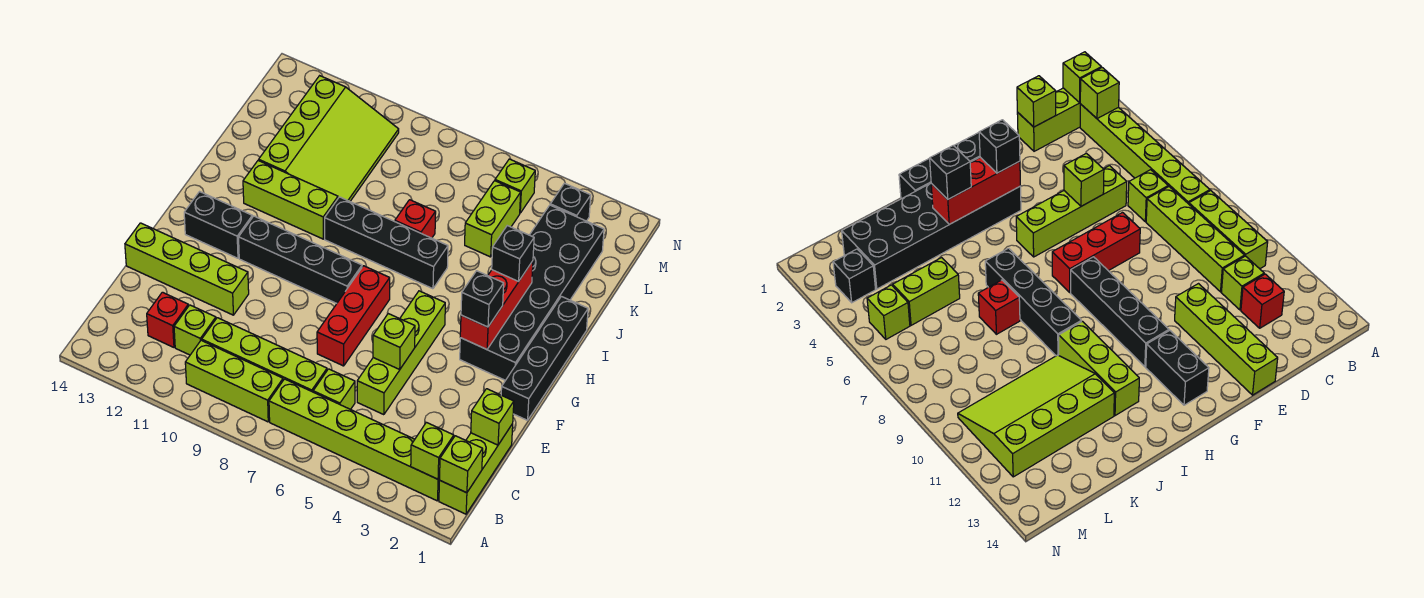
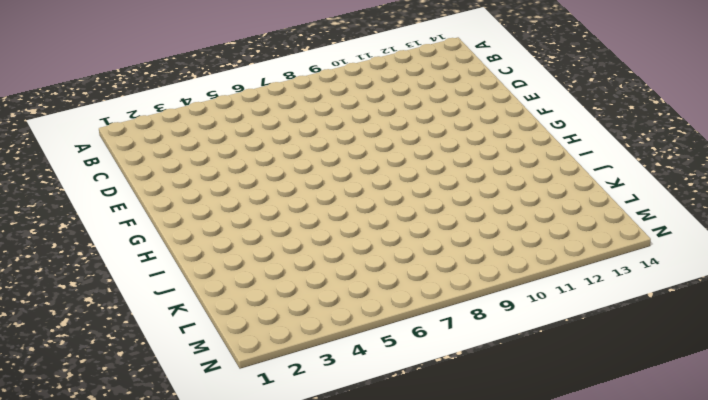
none -> lime brick B1:D1 level 1
none -> lime brick B2:B7 level 1
none -> lime brick B8:B10 level 1

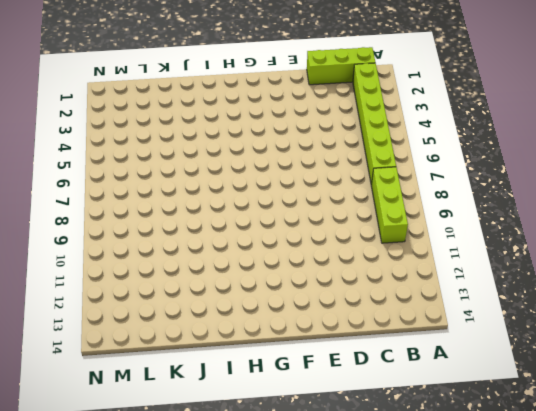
none -> lime brick C6 level 1
none -> lime brick C7:C10 level 1
none -> lime brick C11 level 1

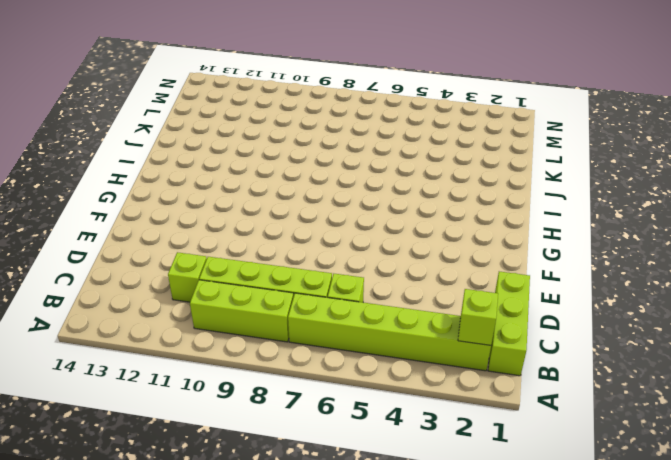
none -> red brick C12 level 1
none -> lime brick D5:G5 level 1
none -> red brick E7:G7 level 1

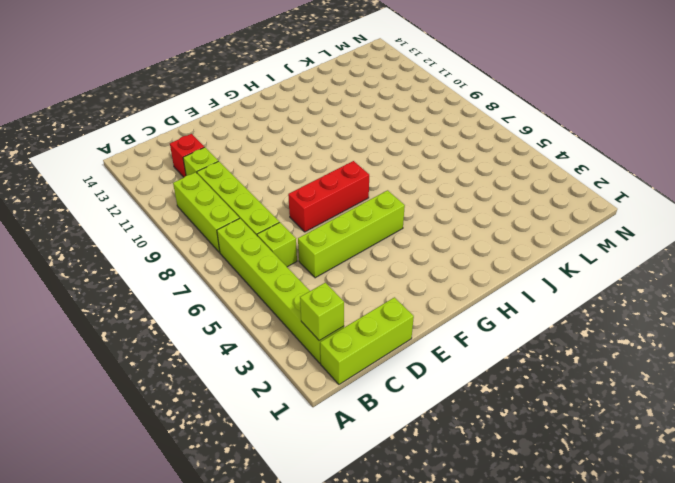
none -> lime brick E11:E14 level 1
none -> black brick F1:I1 level 1
none -> black brick G2:L3 level 1

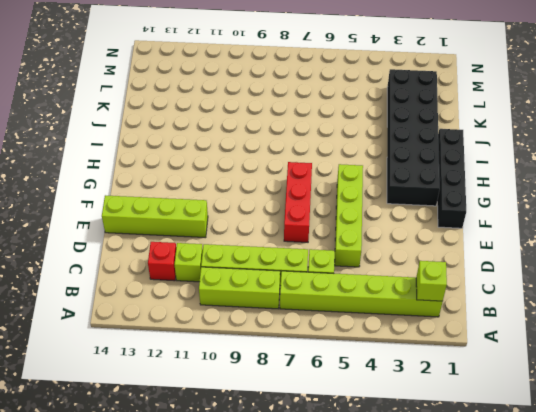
none -> lime brick B1:D1 level 1
none -> black brick G8:G11 level 1
none -> black brick G12:G13 level 1

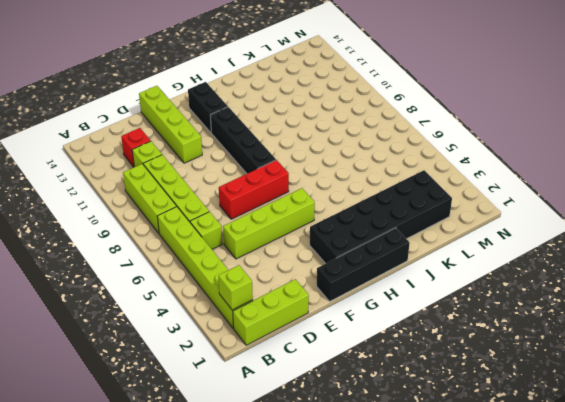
none -> black brick I6:I9 level 1
none -> lime brick I10:I12 level 1
none -> red brick J7 level 1

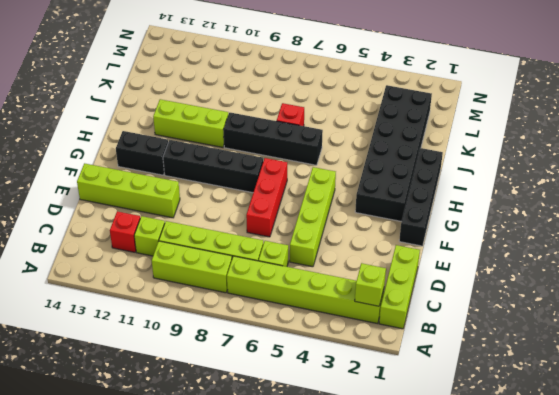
none -> lime slope J10:M12 level 1 top 12
none -> lime brick K5:L5 level 1
none -> black brick M3 level 1

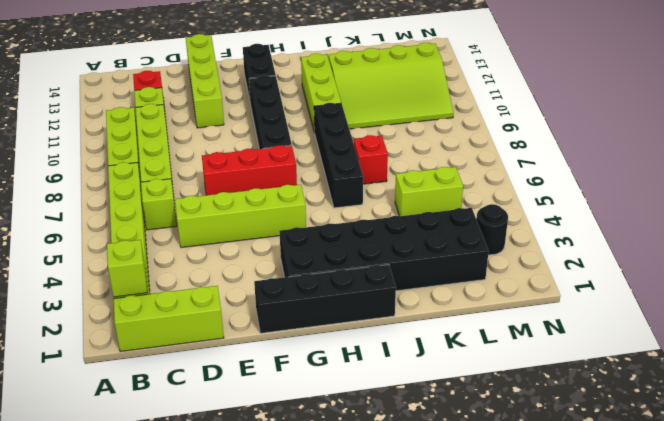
black round brick M3 level 1 -> black brick M3 level 1
none -> lime brick M5 level 1
none -> lime brick B1 level 2
none -> lime brick D1 level 2

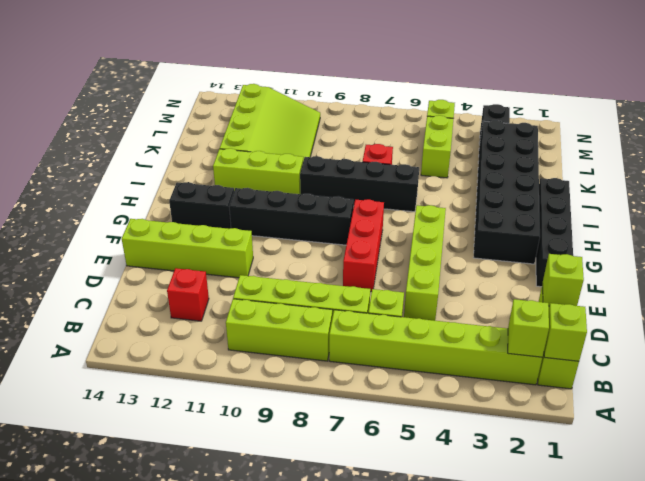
none -> lime brick C11 level 1
none -> lime brick E5 level 2
none -> red brick G3:I3 level 2

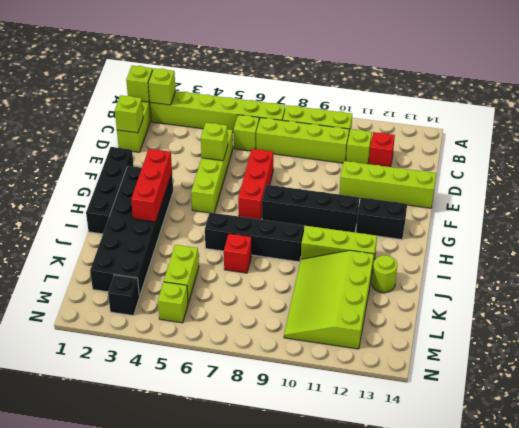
lime round brick J13 level 1 -> none
none -> black brick G3 level 3
none -> black brick I3 level 3

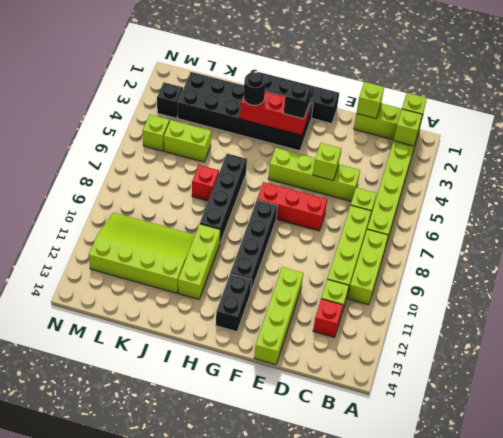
black round brick I3 level 3 -> black brick I3 level 3

